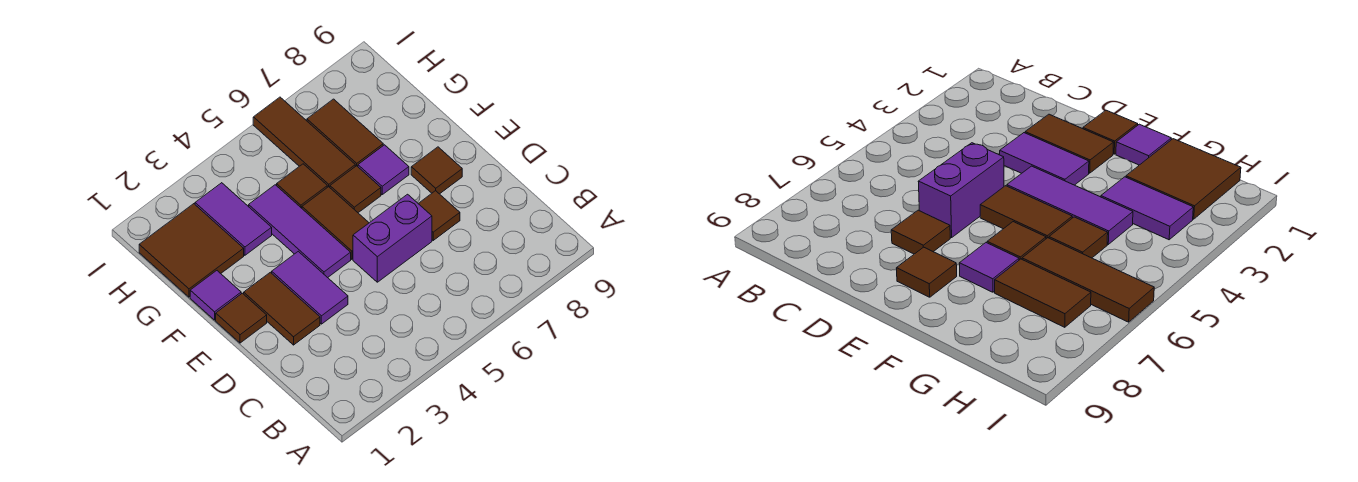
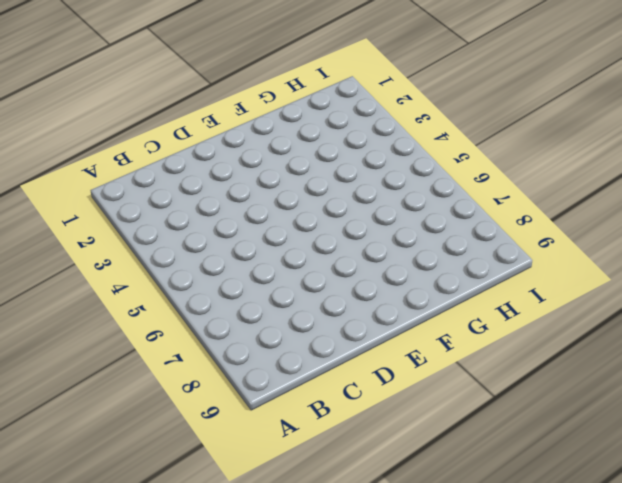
none -> brown tile D2:E2 level 1
none -> purple tile D3:E3 level 1
none -> purple brick D5:D6 level 1

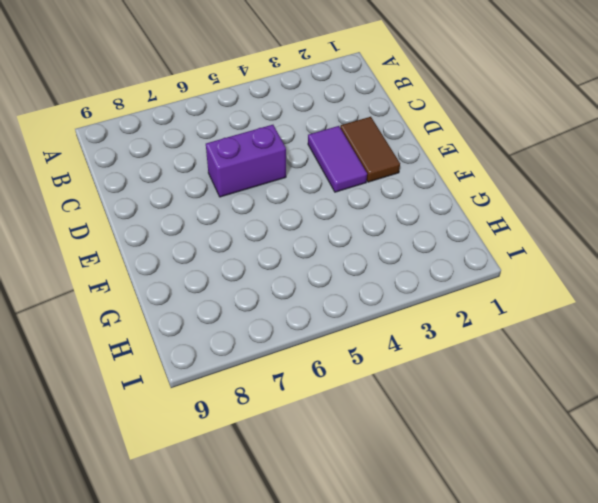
none -> brown tile D7 level 1
none -> brown tile E1 level 1
none -> purple tile E4:G4 level 1

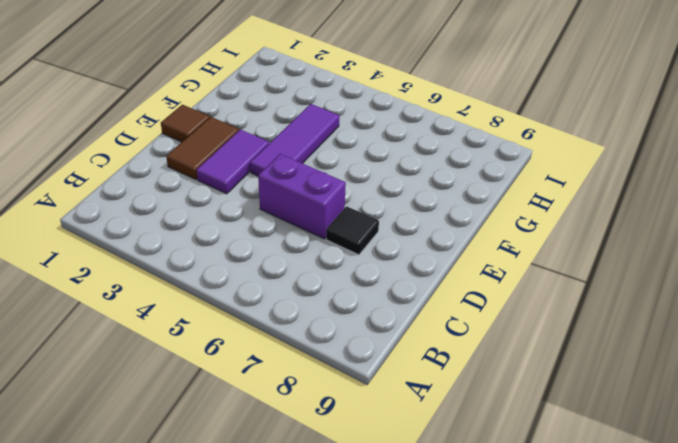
black tile D7 level 1 -> brown tile D7 level 1
none -> brown tile E5:F5 level 1
none -> brown tile E8 level 1
none -> purple tile F1 level 1

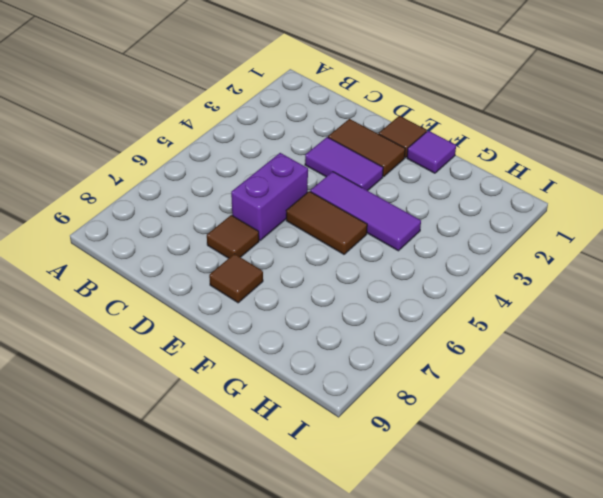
none -> brown tile F6 level 1
none -> purple tile F7 level 1
none -> brown tile G1:H2 level 1

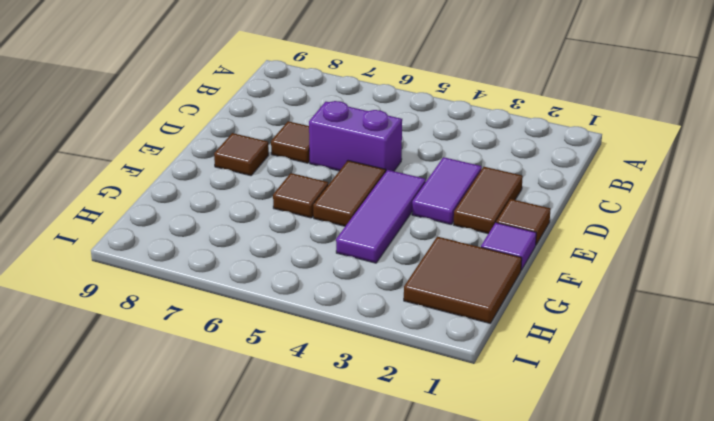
none -> purple tile F7 level 1
none -> purple tile G3:H3 level 1
none -> brown tile G5 level 1

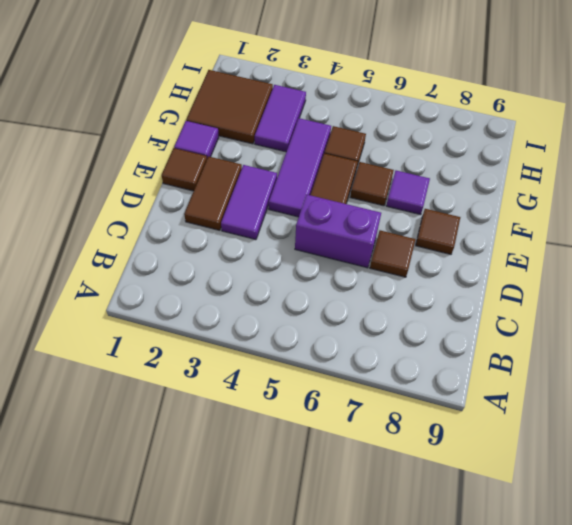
none -> brown tile G6:I6 level 1
none -> brown tile G7:H7 level 1

